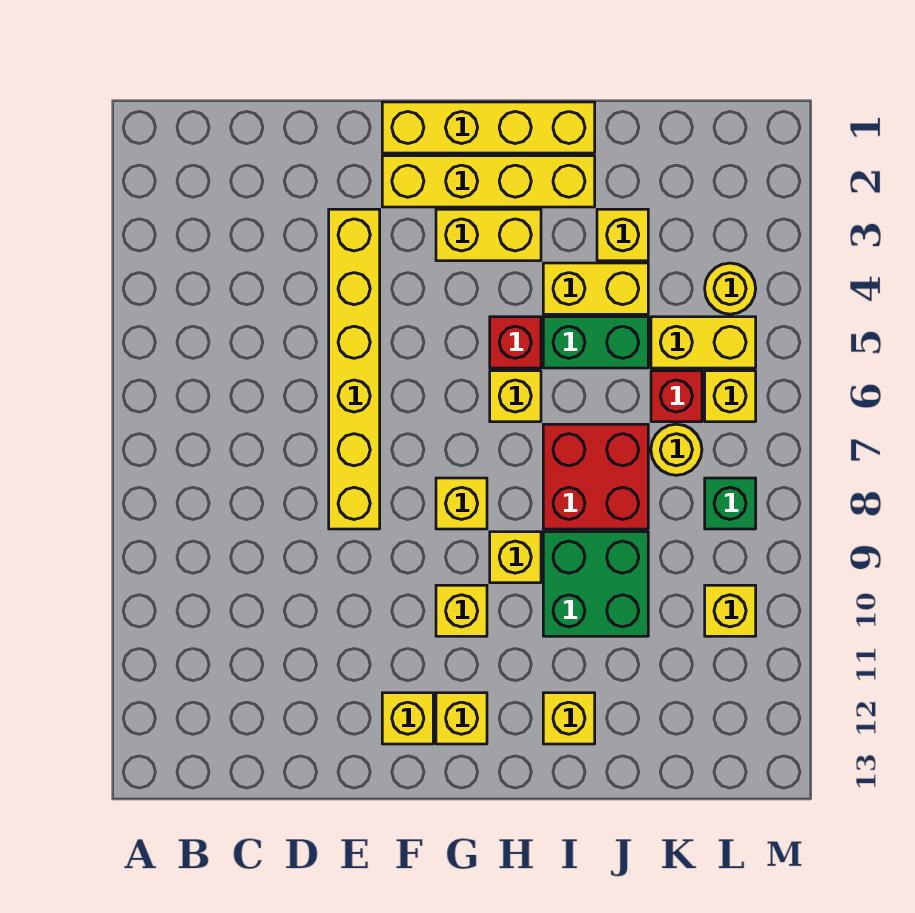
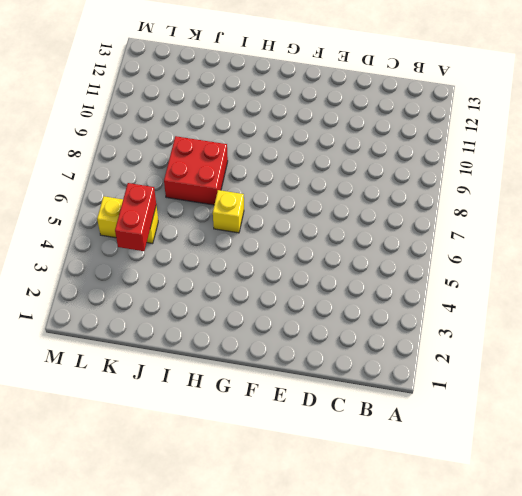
red brick K4:K5 level 2 -> none
none -> yellow brick E3:E8 level 1
none -> yellow brick F1:I1 level 1
none -> yellow brick F2:I2 level 1

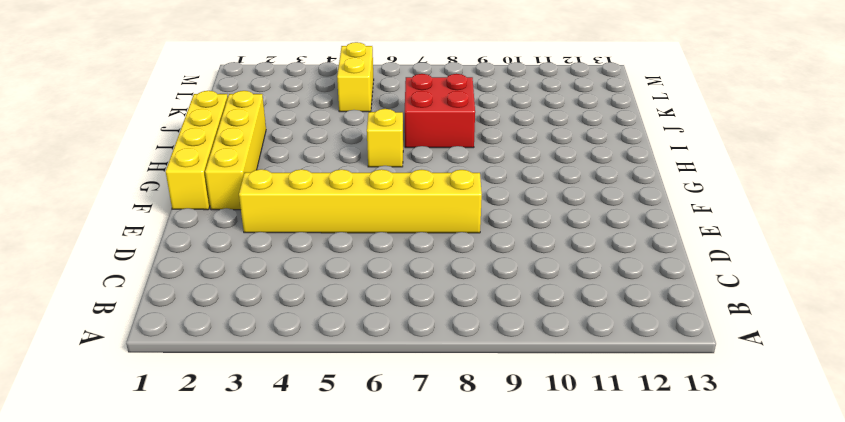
none -> yellow brick F12 level 1
none -> yellow brick G3:H3 level 1
none -> yellow brick G8 level 1

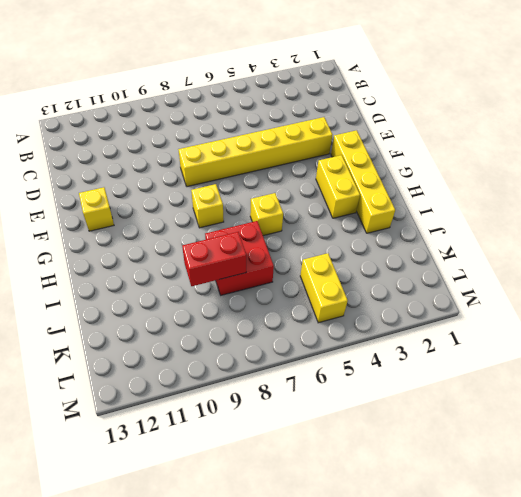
red brick J8:J9 level 2 -> none
none -> yellow brick F1:I1 level 1
none -> yellow brick G10 level 1
none -> yellow brick G12 level 1

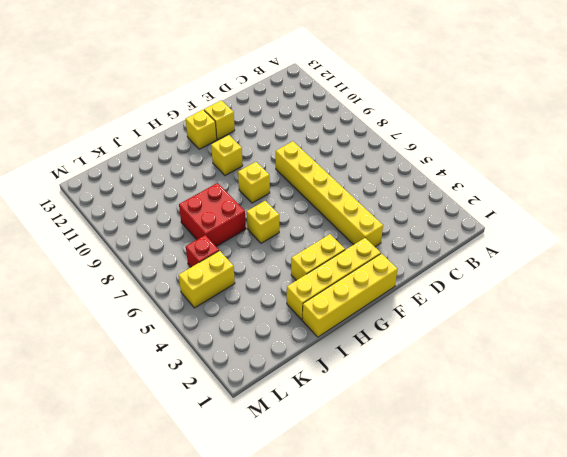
none -> red brick H5 level 1
none -> yellow brick H9 level 1
none -> yellow brick I4:J4 level 1

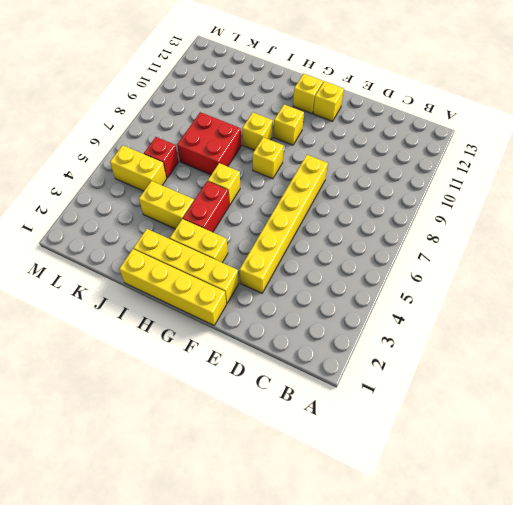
red brick H4:H5 level 1 -> red brick H5 level 1
none -> green brick I5:J5 level 1
none -> green brick I9:J10 level 1
none -> yellow brick I12 level 1

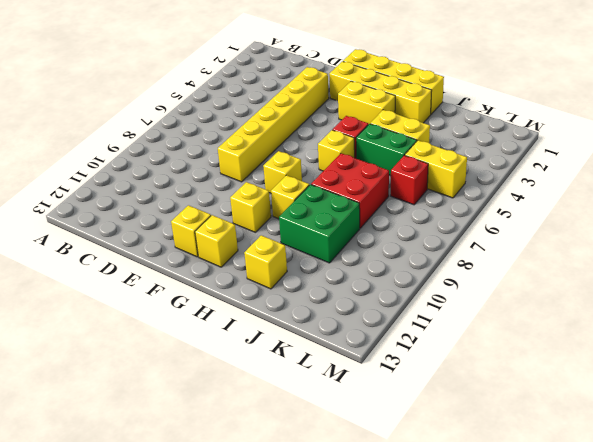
none -> yellow brick J3 level 1
none -> yellow round brick K7 level 1
none -> yellow round brick L4 level 1

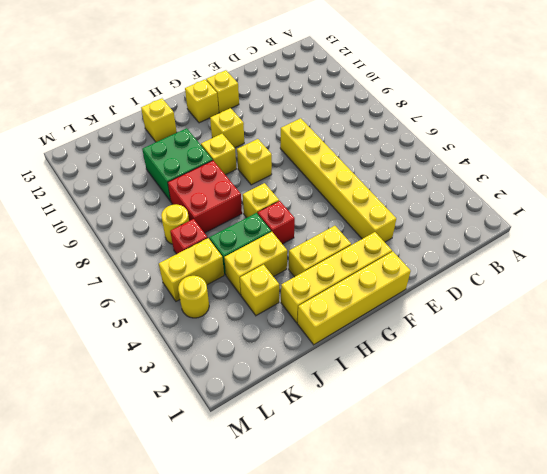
none -> yellow brick L6 level 1
none -> green brick L8 level 1
none -> yellow brick L10 level 1

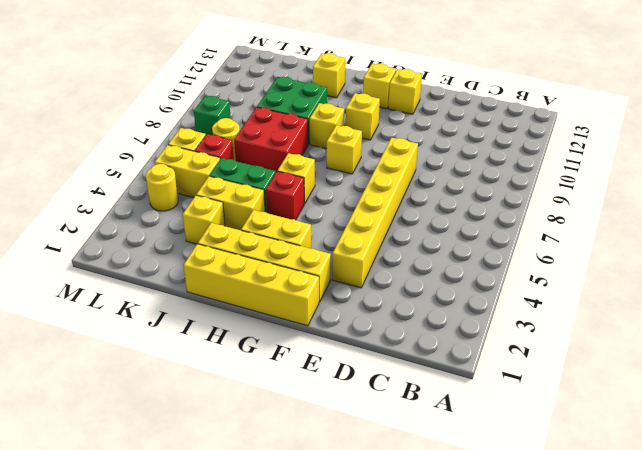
none -> yellow brick L10 level 1

